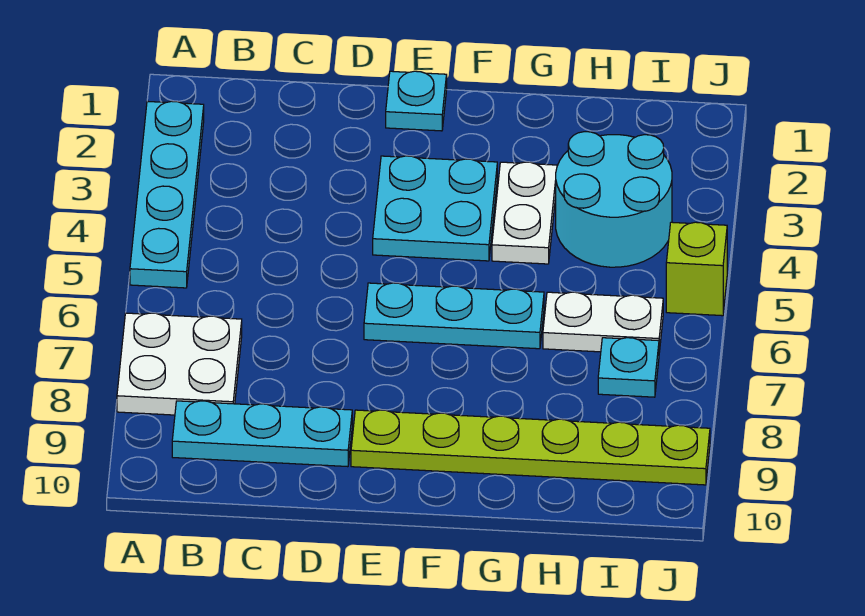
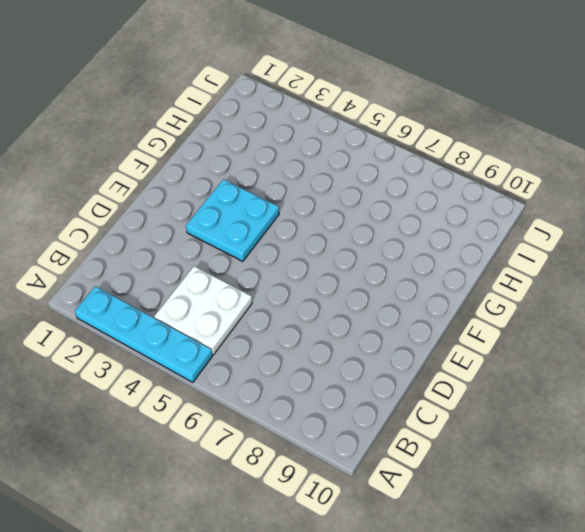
white plate B4:C5 level 1 -> white plate A7:B8 level 1
none -> cyan plate B9:D9 level 1
none -> cyan plate E1 level 1
none -> cyan plate E6:G6 level 1

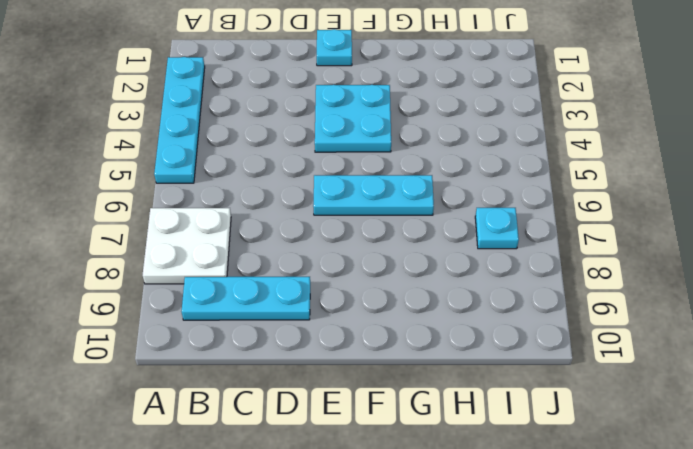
none -> lime plate E9:J9 level 1
none -> white plate G3:G4 level 1
none -> cyan round brick H3:I4 level 1

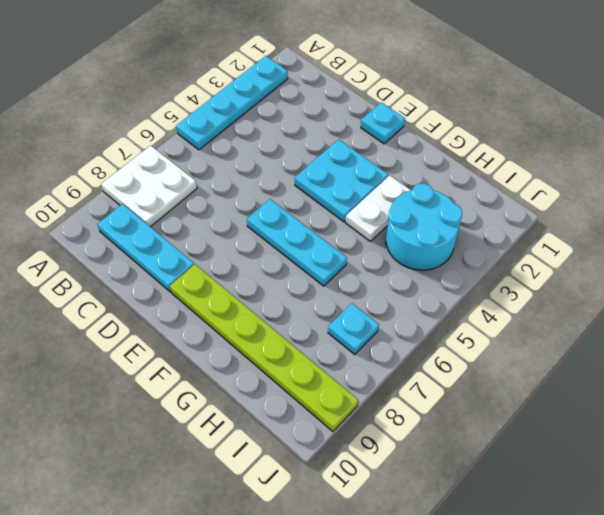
none -> white plate H6:I6 level 1
none -> lime brick J5 level 1

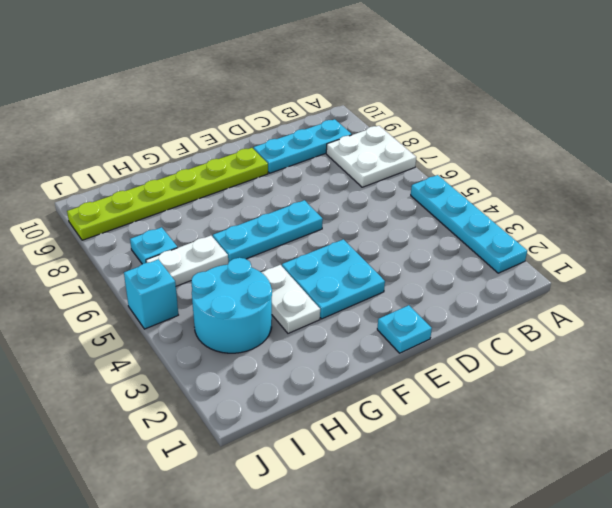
cyan brick J5 level 1 -> lime brick J5 level 1

